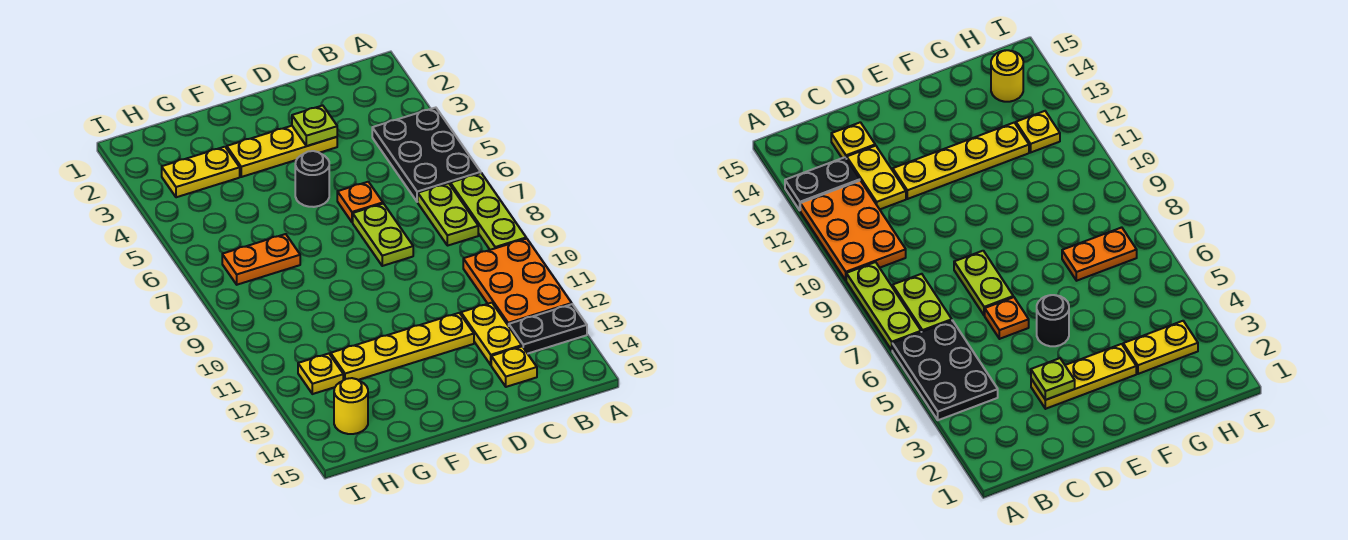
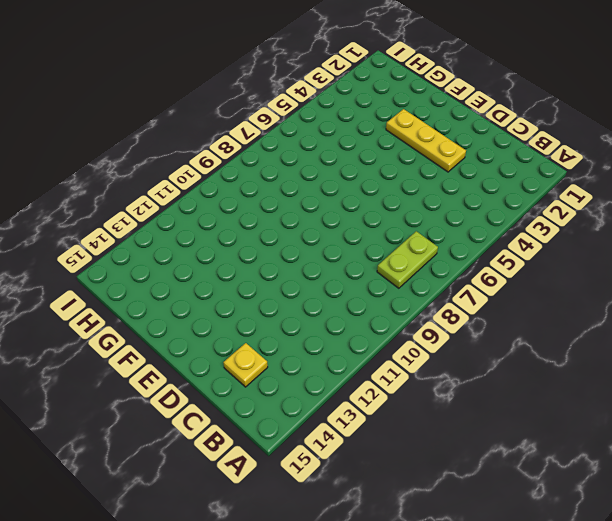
none -> black plate A4:B6 level 1
none -> lime plate A7:A9 level 1
none -> orange plate A10:B12 level 1

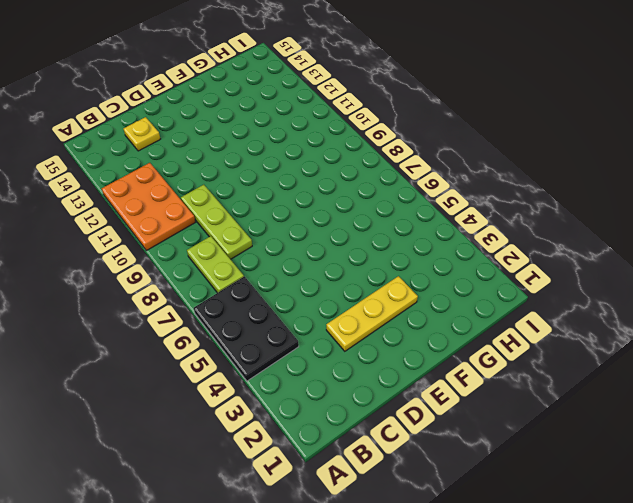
lime plate C8:C10 level 1 -> lime plate A7:A9 level 1
none -> black plate A13:B13 level 1
none -> yellow plate C12:C13 level 1
none -> orange plate D6 level 1

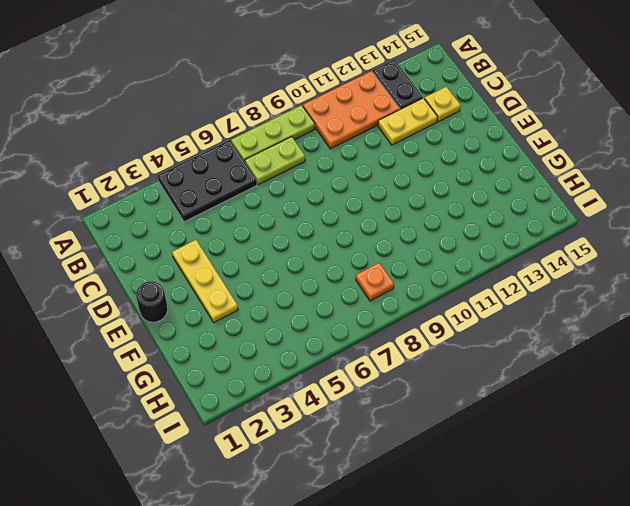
black round brick E1 level 1 -> black round brick E5 level 1
orange plate H8 level 1 -> orange plate D6 level 1
none -> lime plate D7:D8 level 1
none -> yellow plate D12:G12 level 1
none -> yellow plate G3:H3 level 1

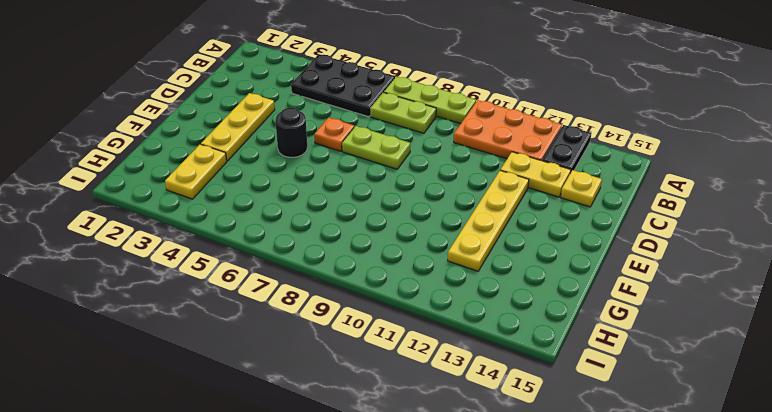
none -> orange plate G7:H7 level 1
none -> yellow plate H12 level 1
none -> yellow round brick H14 level 1

